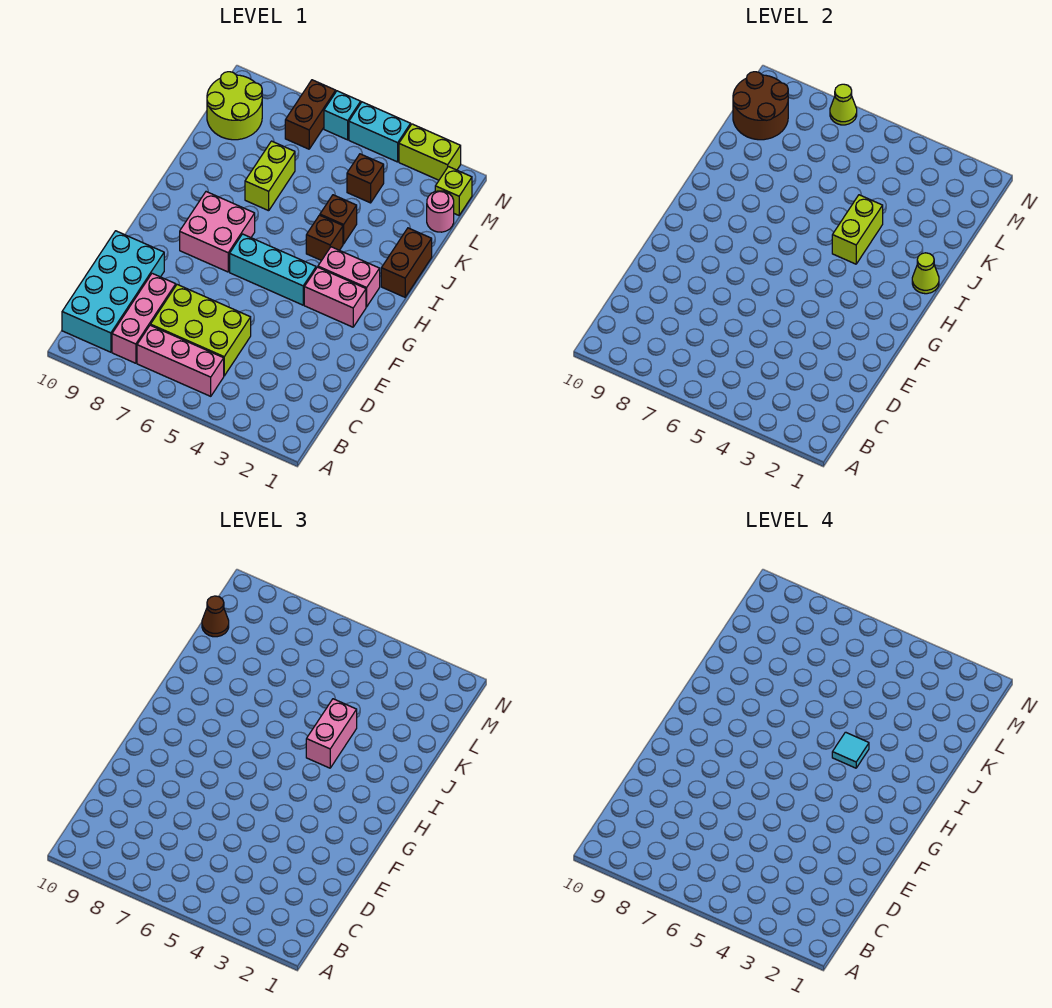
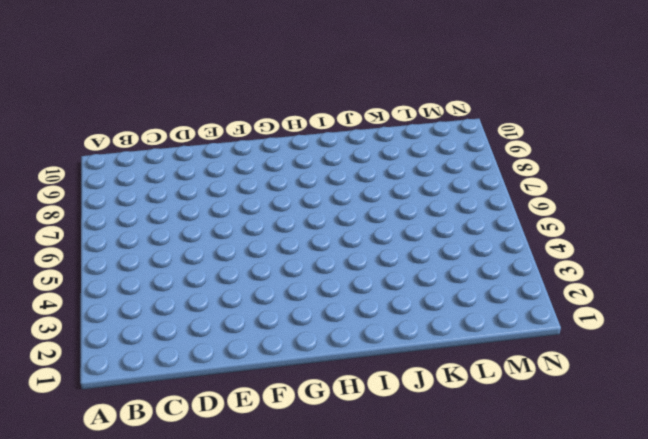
none -> pink brick B5:B7 level 1
none -> pink brick B8:D8 level 1
none -> cyan brick B9:E10 level 1

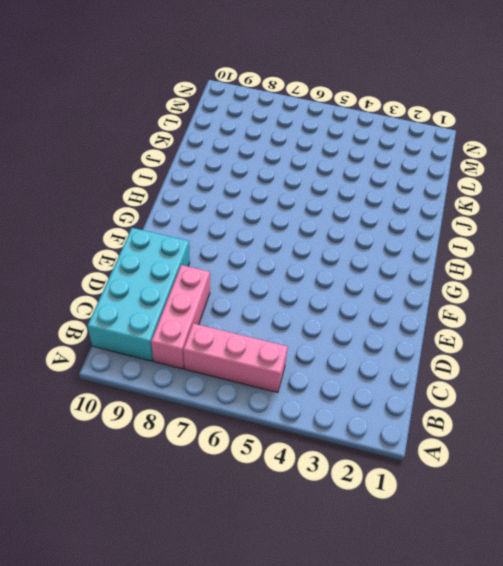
none -> lime brick C5:D7 level 1
none -> pink brick G2:G3 level 1
none -> cyan brick G4:G6 level 1

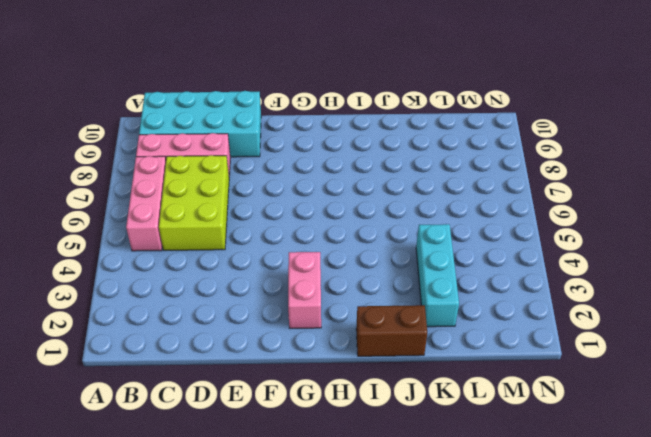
cyan brick K2:K4 level 1 -> cyan brick G4:G6 level 1
none -> pink brick G7:H8 level 1
none -> pink brick H2:H3 level 1
none -> brown brick I4 level 1

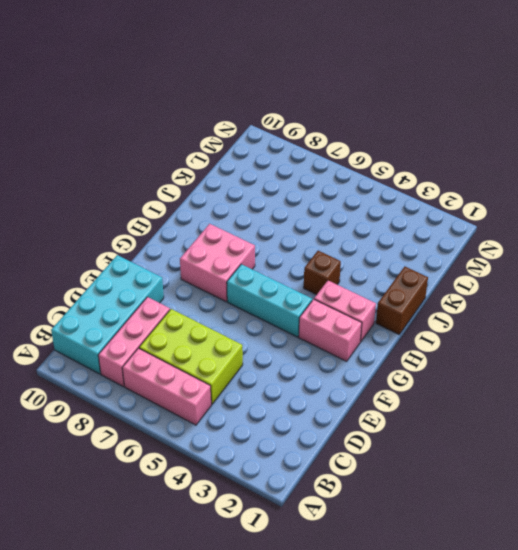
none -> brown brick J4 level 1
none -> lime brick J7:K7 level 1
none -> pink round brick L1 level 1

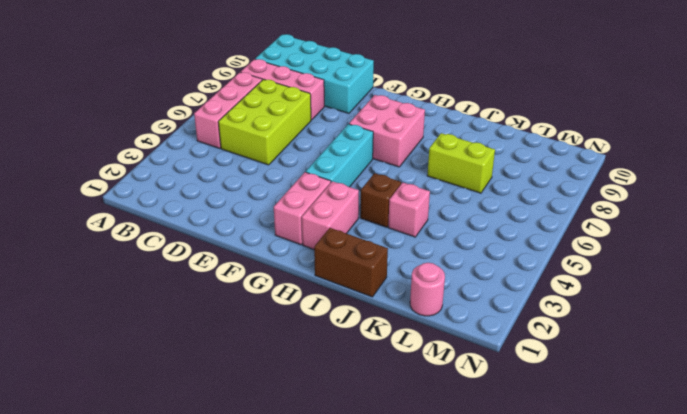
pink brick J4 level 1 -> brown brick J4 level 1
none -> brown brick L4 level 1
none -> lime round brick L9:M10 level 1
none -> lime brick M1 level 1

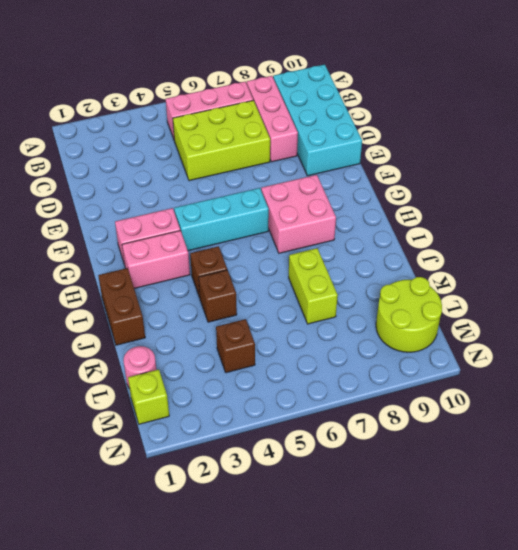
none -> brown brick M7:N7 level 1
none -> lime brick N2:N3 level 1
none -> cyan brick N4:N5 level 1

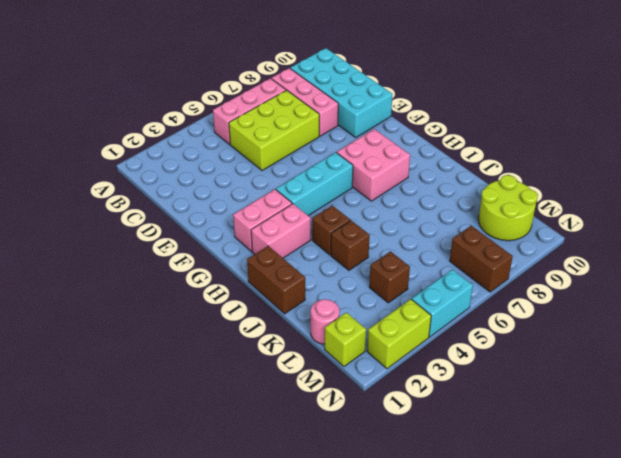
none -> lime brick J7:K7 level 1
none -> cyan brick N6 level 1
none -> lime cone I1 level 2

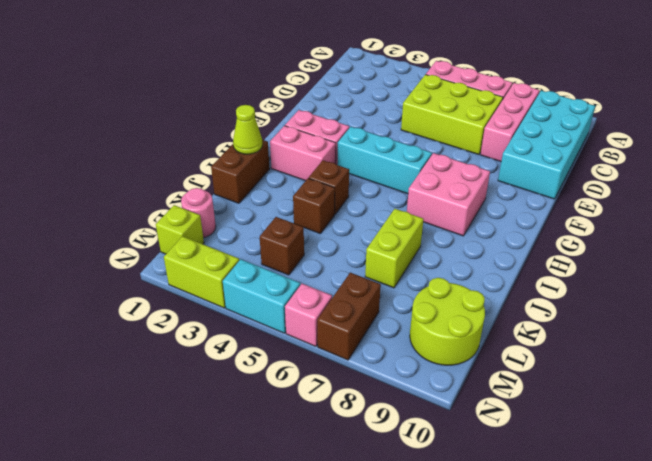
pink brick N6 level 1 -> cyan brick N6 level 1
none -> lime brick I4:J4 level 2
none -> brown round brick L9:M10 level 2
none -> lime cone N7 level 2

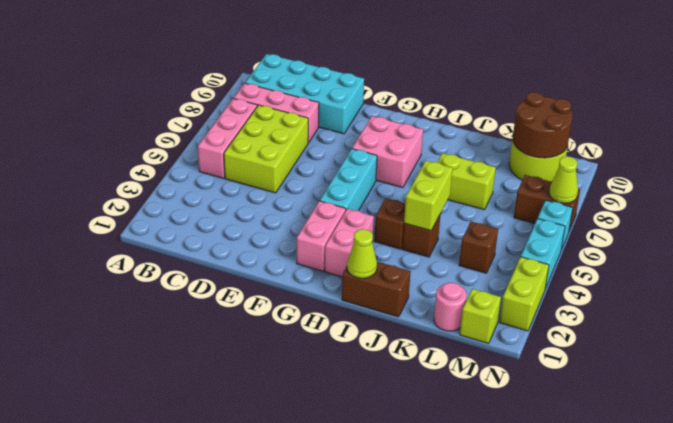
lime brick J4:J5 level 2 -> lime brick I4:J4 level 2
none -> pink brick I4:J4 level 3
none -> brown cone L10 level 3
none -> cyan tile I4 level 4

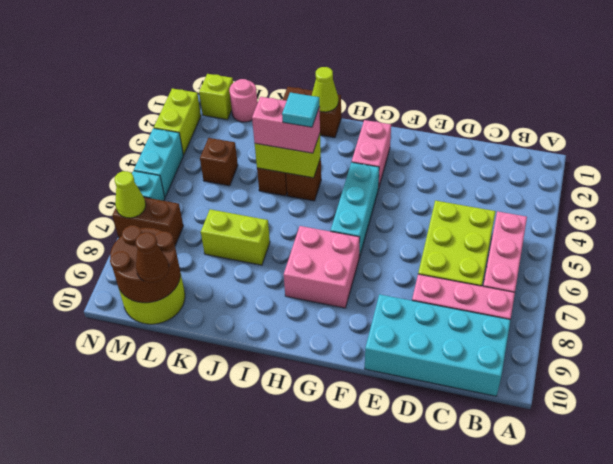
none -> pink brick H2:H3 level 1

